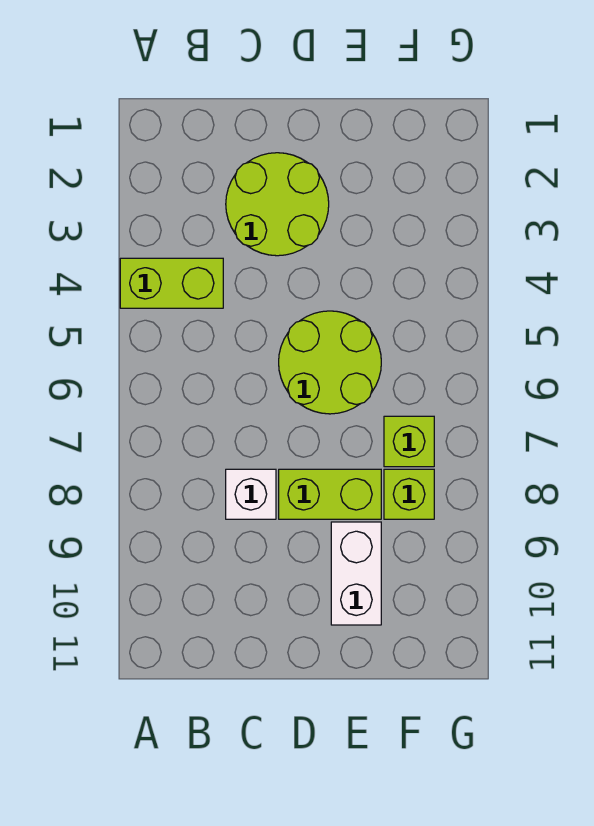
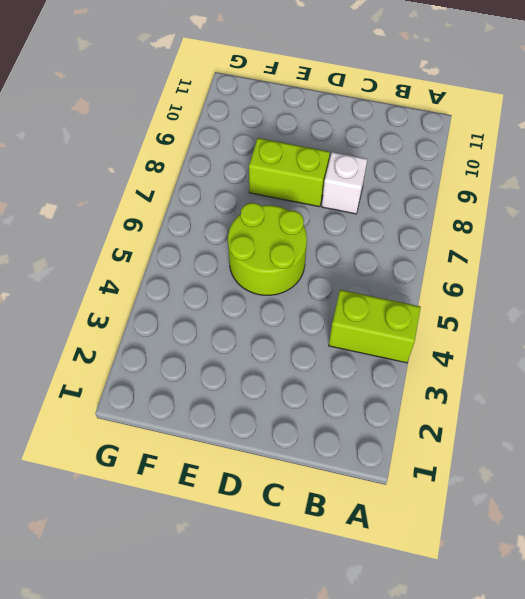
none -> lime round brick C2:D3 level 1
none -> white brick E9:E10 level 1

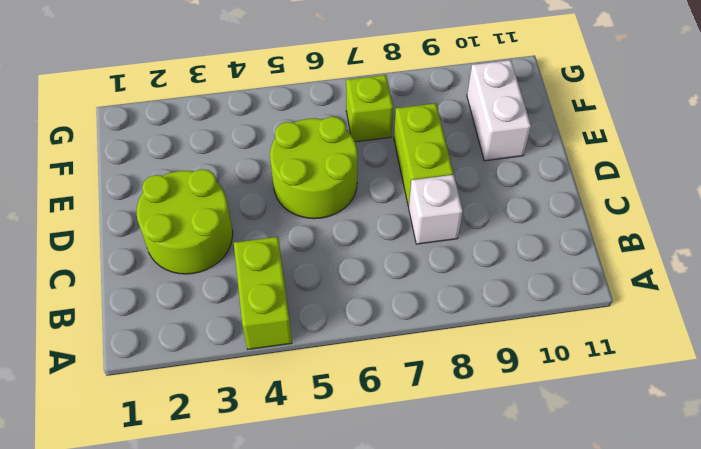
white brick E10:F10 level 1 -> white brick E9:E10 level 1
none -> lime brick F8 level 1

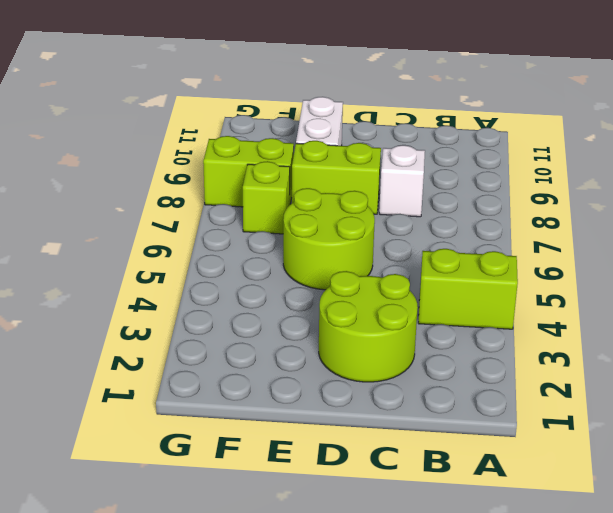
lime brick F8:G8 level 1 -> lime brick F8 level 1

